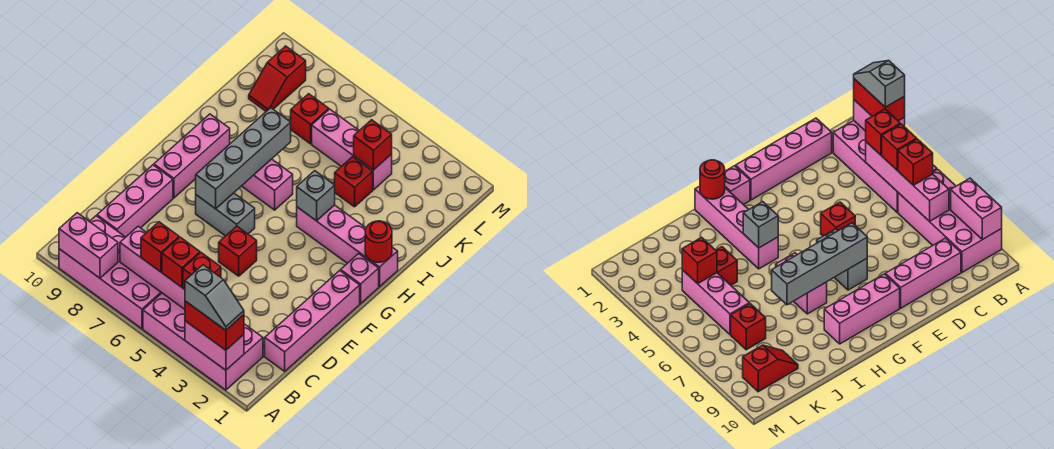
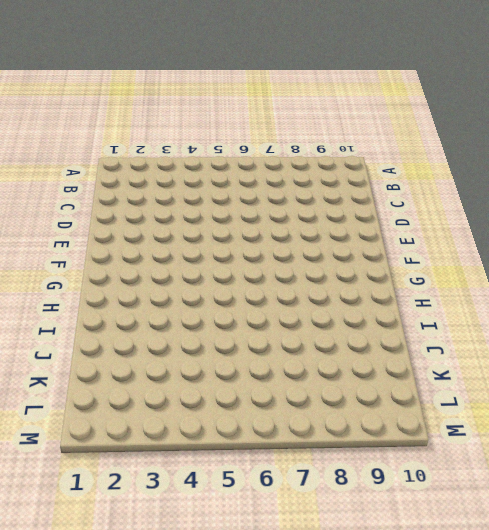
none -> pink brick A2:B5 level 1
none -> pink brick A6:B9 level 1
none -> pink brick C1:F1 level 1

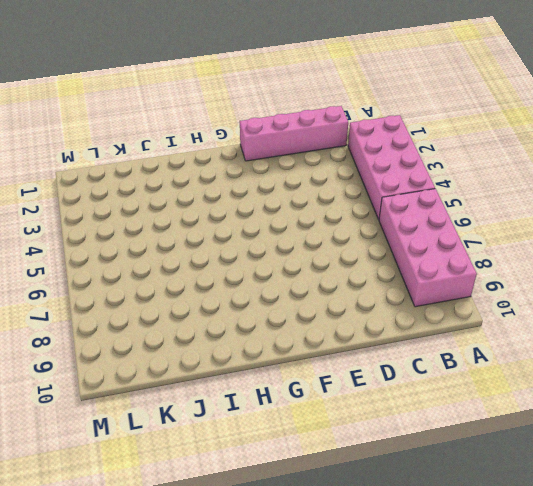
none -> pink brick C9:E9 level 1
none -> red brick E5 level 1
none -> grey brick F6:F7 level 1

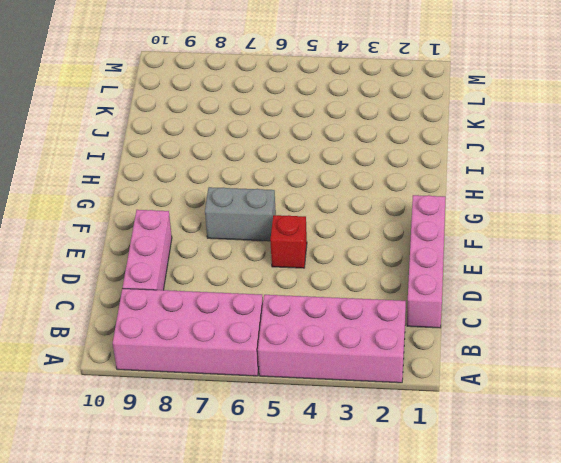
none -> pink brick F9:H9 level 1
none -> pink brick G1 level 1
none -> pink brick H1:H4 level 1

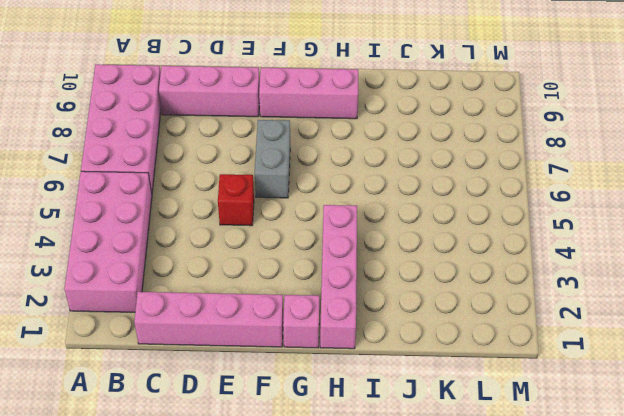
none -> pink brick H6:H7 level 1
none -> red brick J4 level 1
none -> pink brick K4:K6 level 1

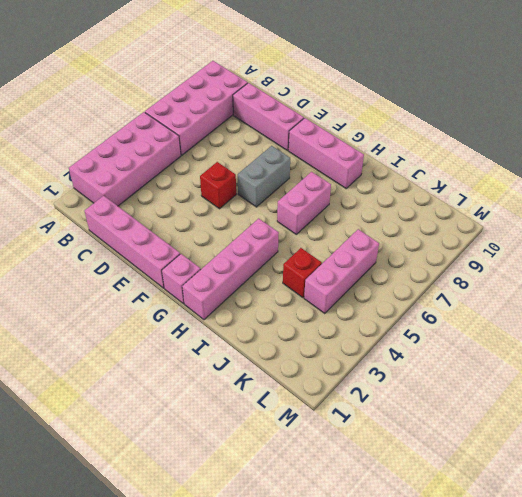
none -> red brick K7 level 1
none -> red slope K9:L9 level 1 top L
none -> pink brick A2:A3 level 2

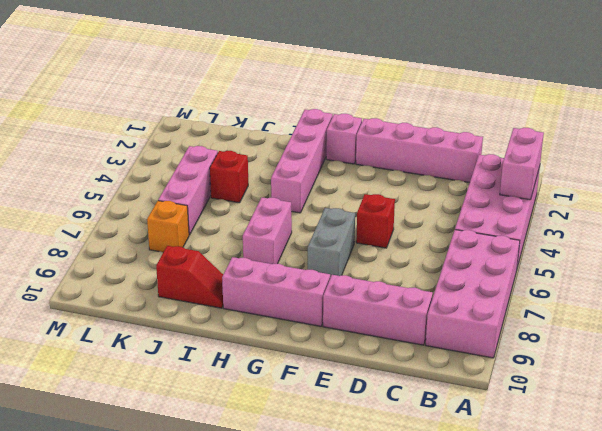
red slope I9:J9 level 1 top J -> red slope K9:L9 level 1 top L
orange brick K7 level 1 -> red brick K7 level 1
none -> pink brick A8:A9 level 2
none -> pink brick B4:B7 level 2
none -> grey brick F7:I7 level 2

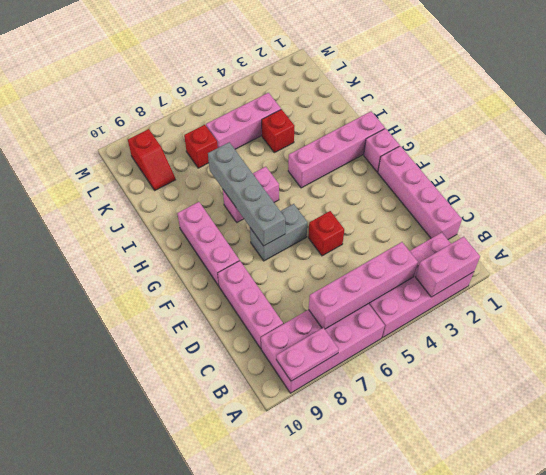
pink plate A8:A9 level 2 -> pink brick A8:A9 level 2
none -> red round brick H1 level 2
none -> grey brick H4 level 2
none -> red brick K4 level 2

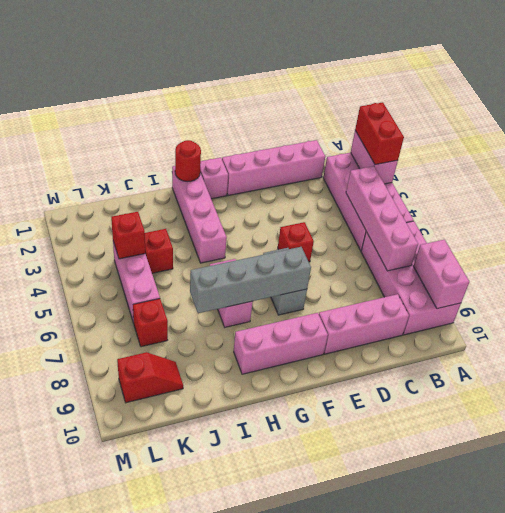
none -> grey brick H4 level 2
none -> red brick B4 level 3
none -> red brick B5 level 3

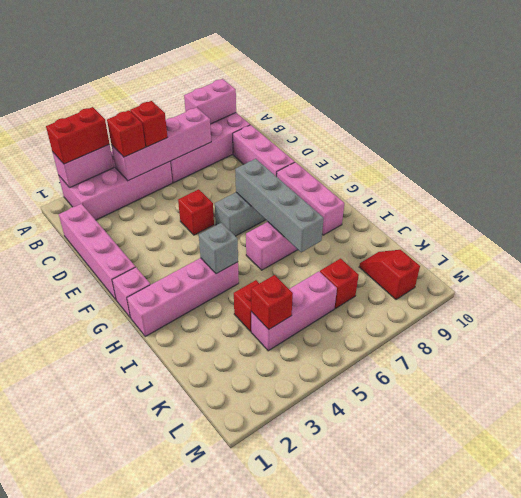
none -> red round brick H1 level 2
none -> red brick B6 level 3
none -> grey slope A2:A3 level 4 top 3

